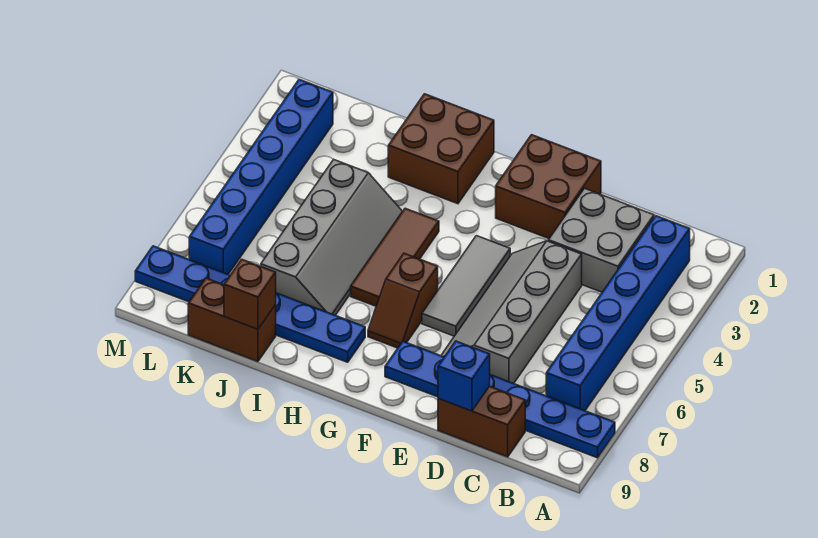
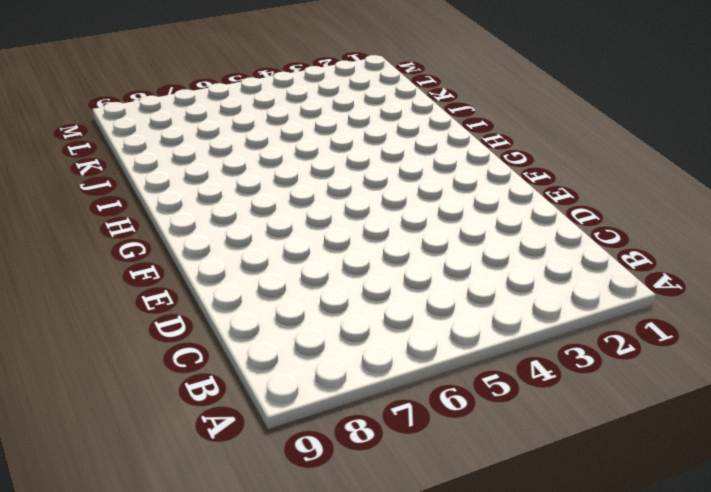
none -> blue plate A8:F8 level 1
none -> blue brick B2:B7 level 1
none -> grey brick C2:D3 level 1

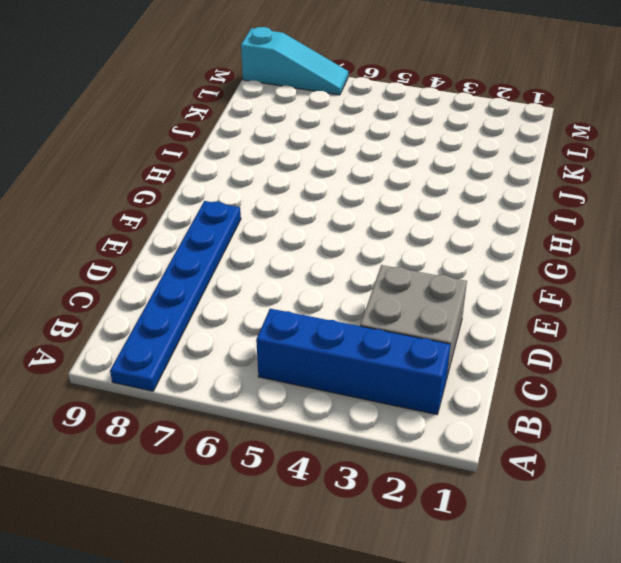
blue brick B2:B5 level 1 -> blue brick B2:B7 level 1
cyan slope M7:M9 level 1 top 9 -> blue plate H8:M8 level 1
none -> brown brick C9:D9 level 1
none -> grey slope D4:E7 level 1 top D
none -> brown brick E1:F2 level 1

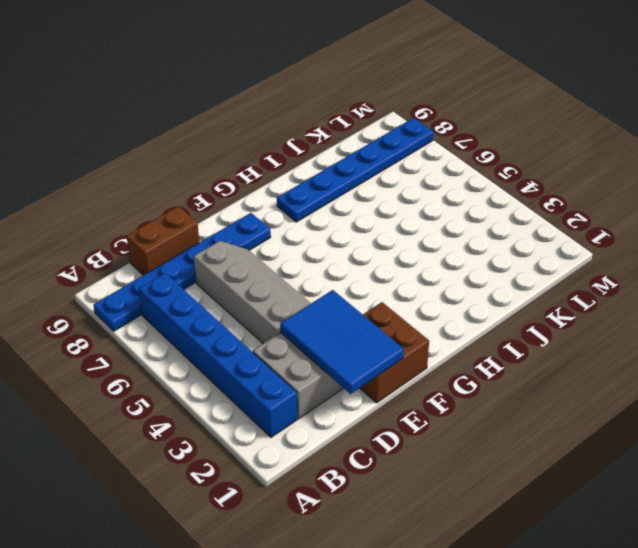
blue tile D1:E3 level 2 -> none
none -> grey tile F4:F6 level 1
none -> brown slope G6:G7 level 1 top 6
none -> brown brick H1:I2 level 1

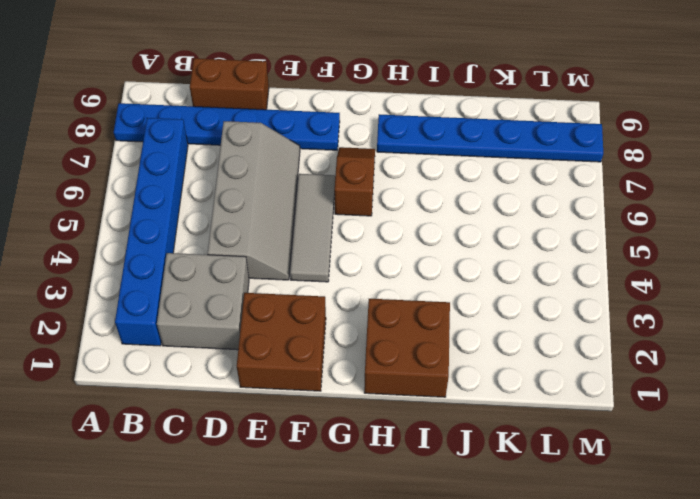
none -> brown tile H4:H6 level 1
none -> grey slope I4:J7 level 1 top J
none -> brown brick J9:K9 level 1

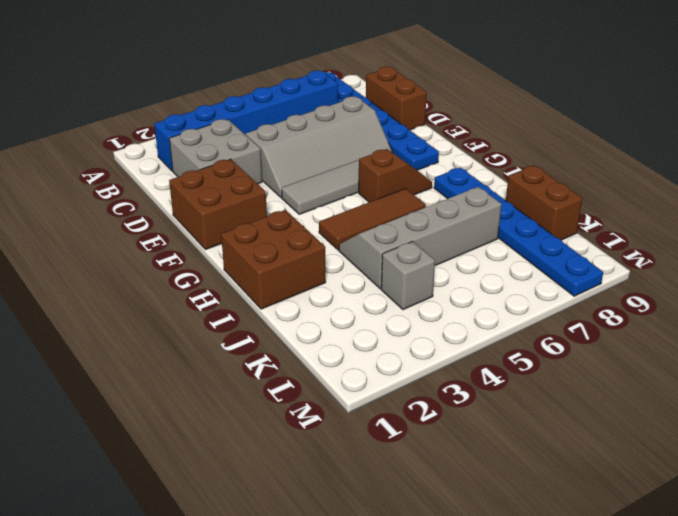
grey brick K4 level 1 -> none
none -> blue brick L2:L7 level 1
none -> blue brick D9 level 2
none -> brown brick J9 level 2

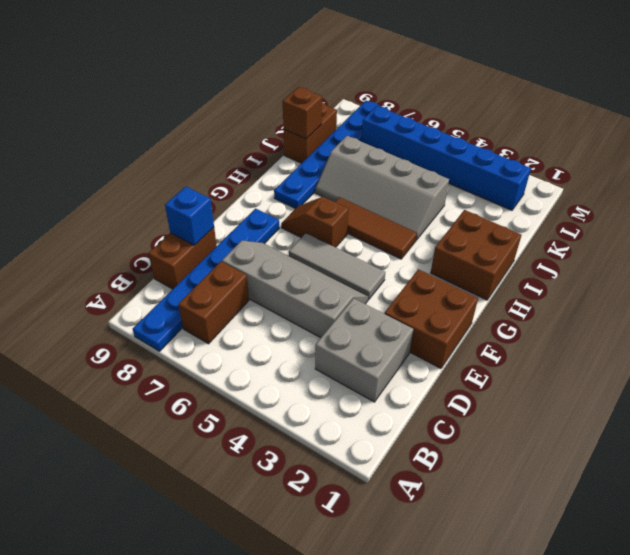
brown brick B7:C7 level 1 -> blue brick B2:B7 level 1

